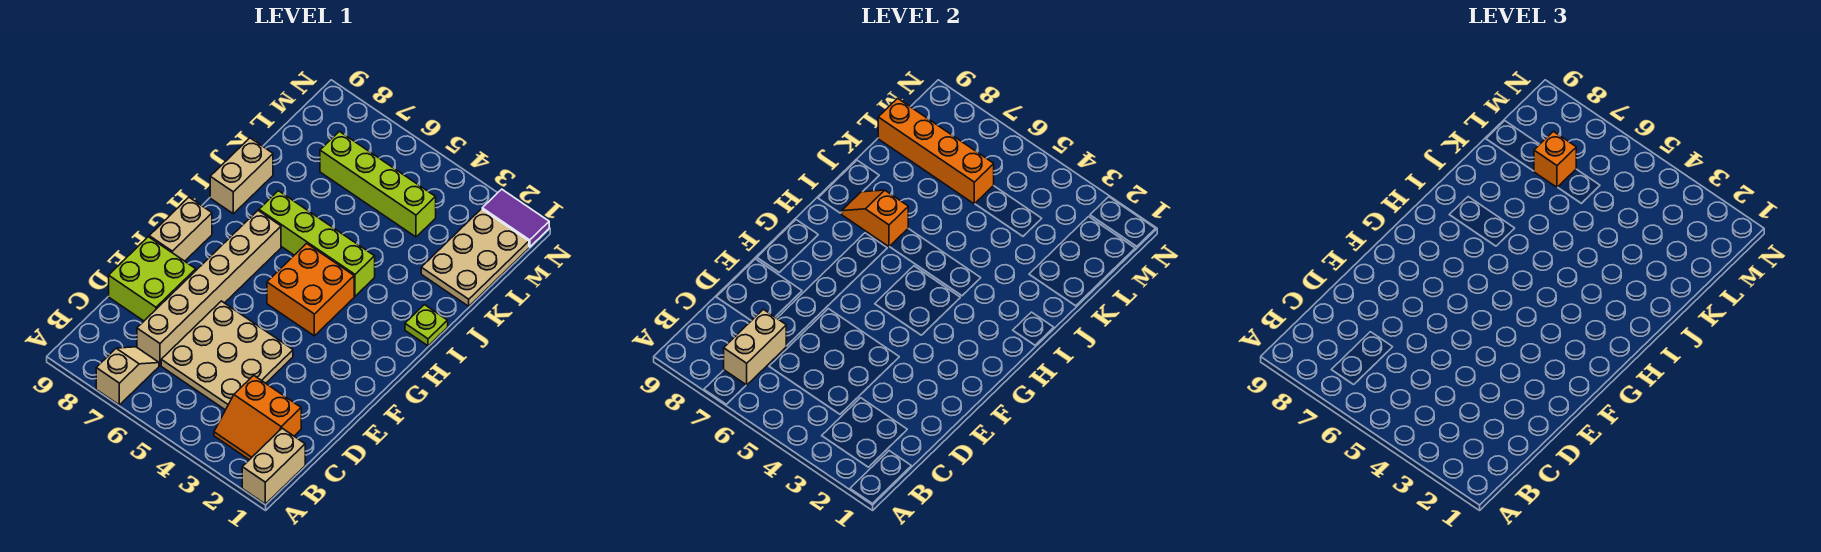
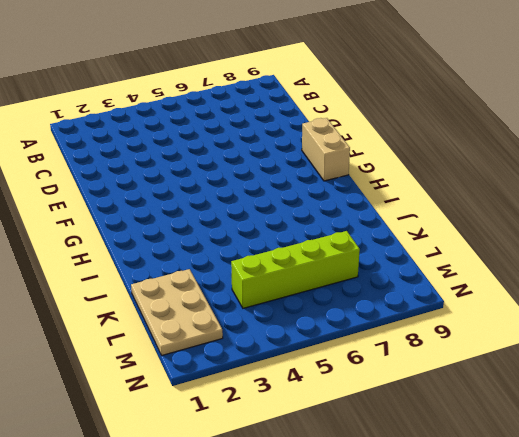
none -> tan brick A1:B1 level 1
none -> tan slope A7:B7 level 1 top A
none -> orange slope B2:C3 level 1 top C

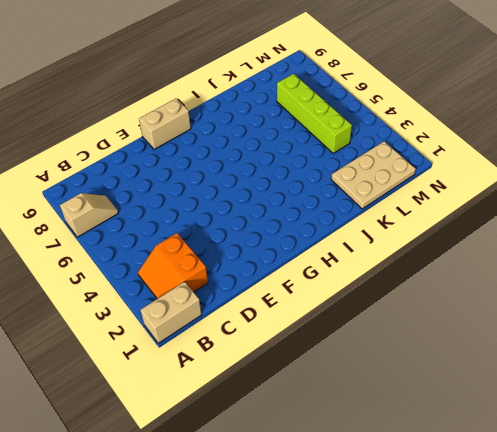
none -> tan plate C4:E6 level 1
none -> tan brick C7:H7 level 1
none -> lime brick D8:E9 level 1

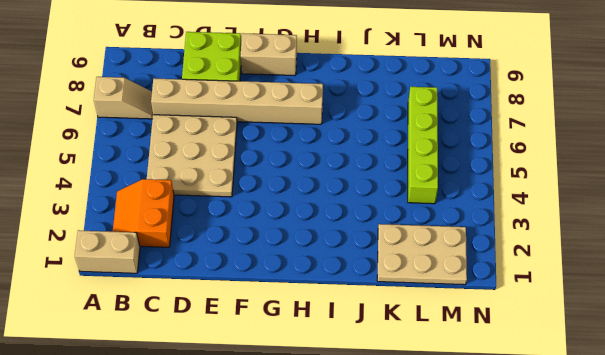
none -> orange brick G4:H5 level 1
none -> lime plate I1 level 1
none -> lime brick I4:I7 level 1

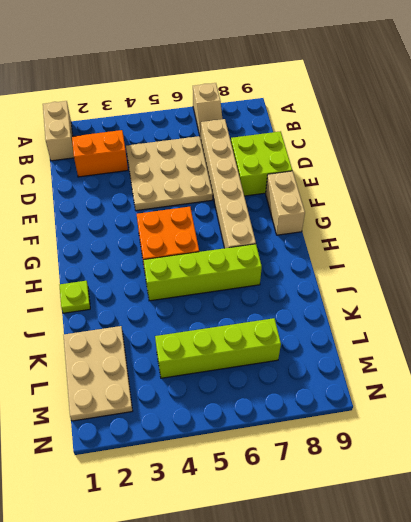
none -> tan brick I9:J9 level 1
none -> purple tile N1:N2 level 1
none -> tan brick B7:C7 level 2

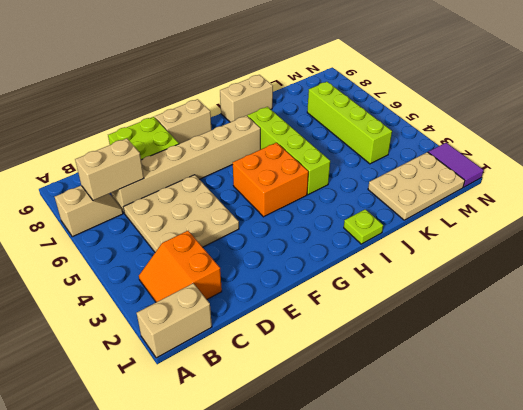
none -> orange slope I7:I8 level 2 top 7
none -> orange brick L6:L9 level 2
none -> orange brick L7 level 3

